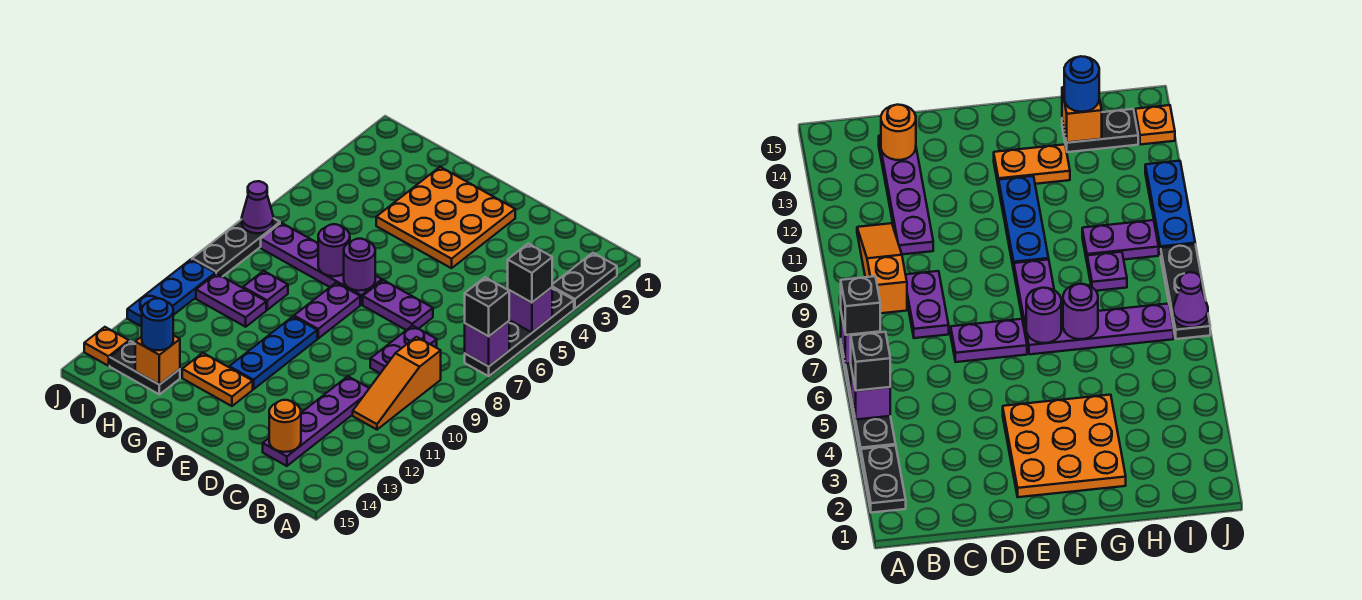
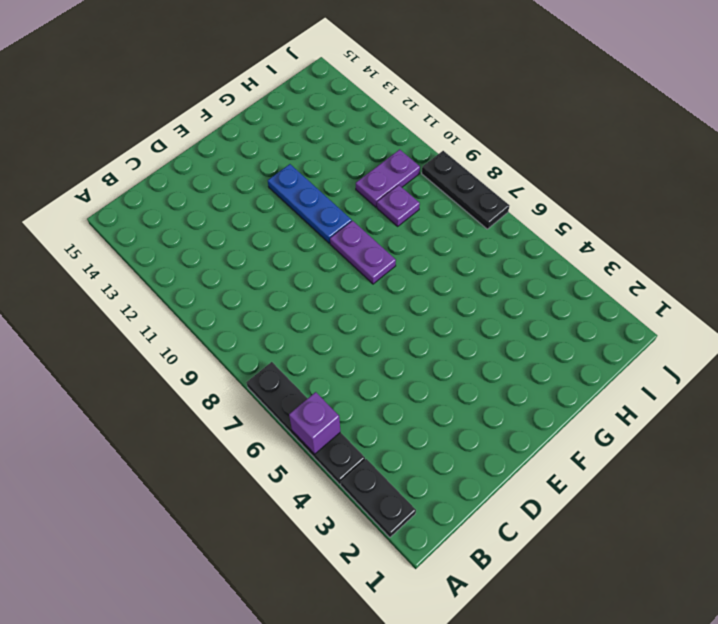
none -> orange slope B9:B11 level 1 top 9
none -> purple plate C8:C9 level 1
none -> purple plate C11:C14 level 1

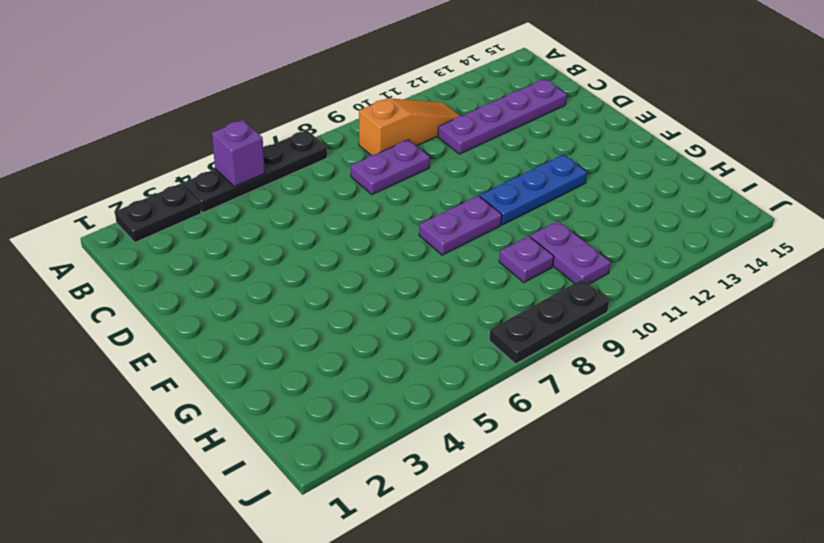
none -> purple plate D7:E7 level 1
none -> orange plate E2:G4 level 1
none -> purple plate F7:I7 level 1

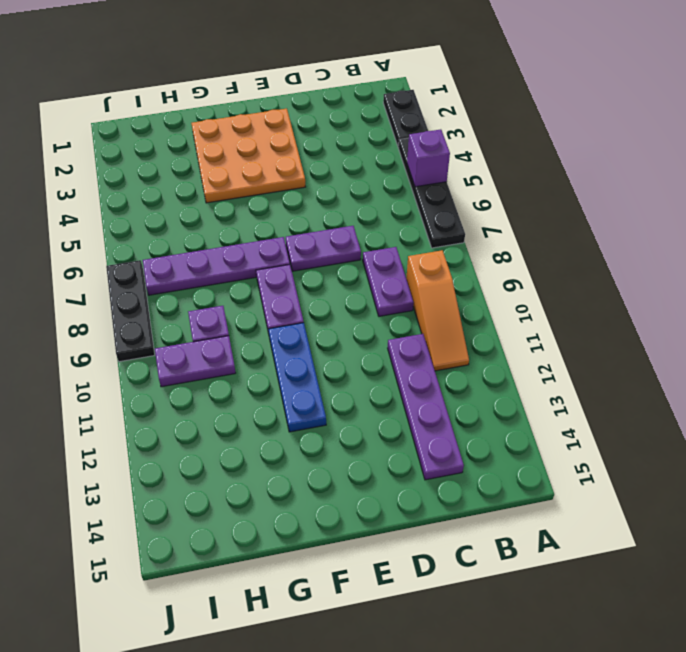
none -> orange plate F13:G13 level 1
none -> black plate H14:I14 level 1
none -> blue plate J10:J12 level 1

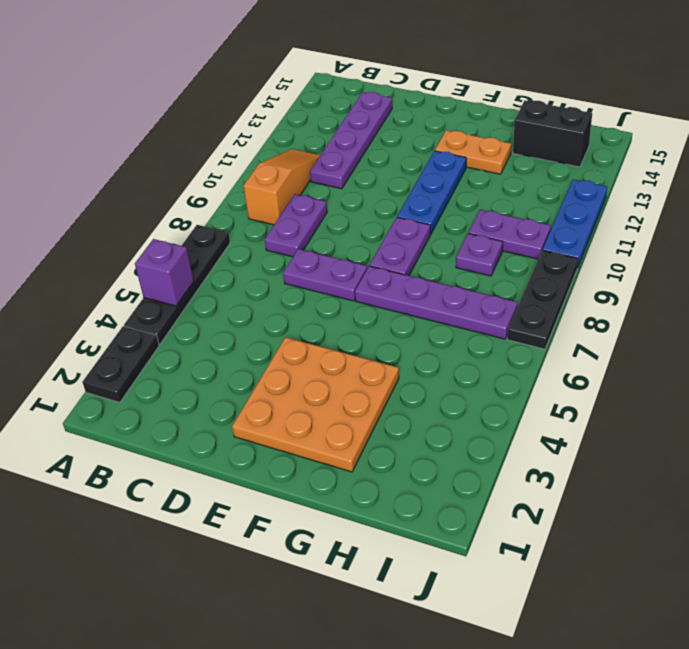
black brick H14:I14 level 1 -> black plate H14:I14 level 1
none -> orange plate J14 level 1
none -> purple brick A7 level 2
none -> orange round brick C14 level 2

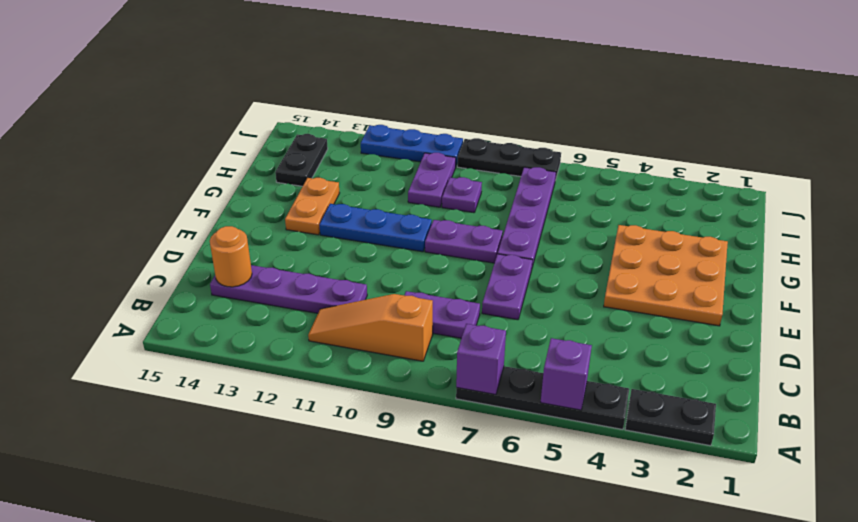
none -> orange plate J14 level 1
none -> purple round brick F7 level 2
none -> purple round brick G7 level 2

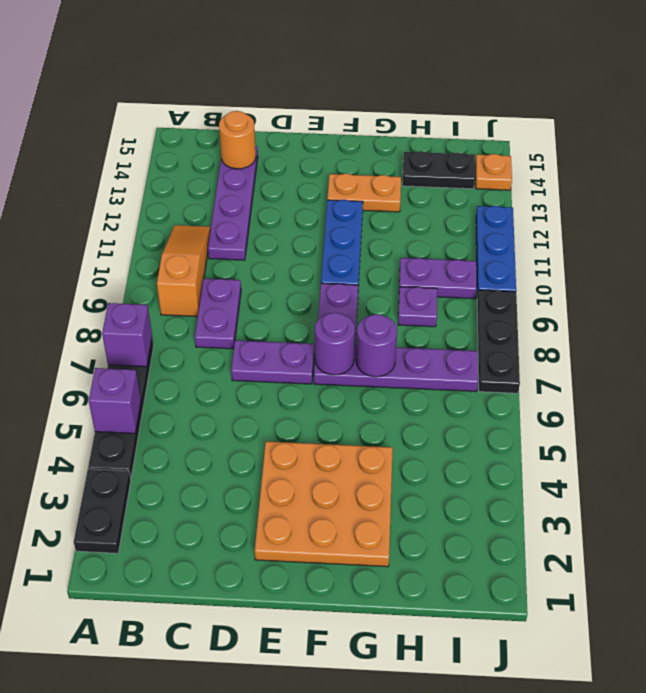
none -> orange brick H14 level 2
none -> purple cone J7 level 2
none -> black brick A5 level 3

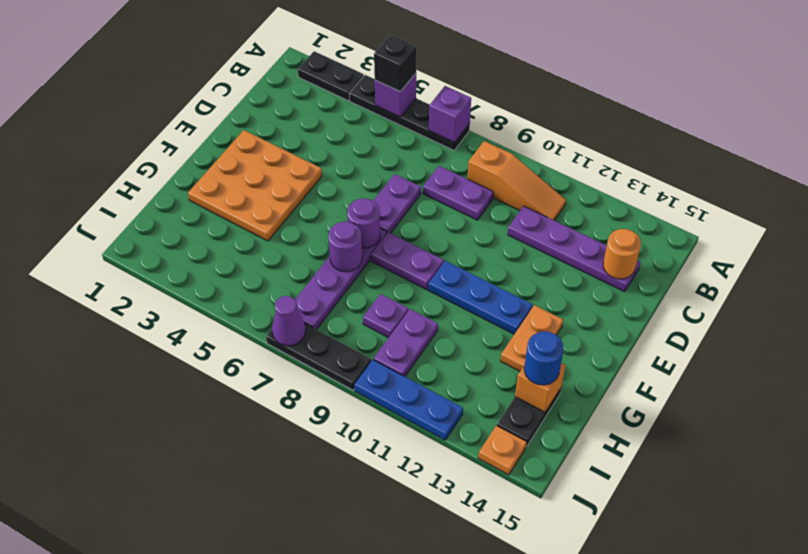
none -> black brick A7 level 3

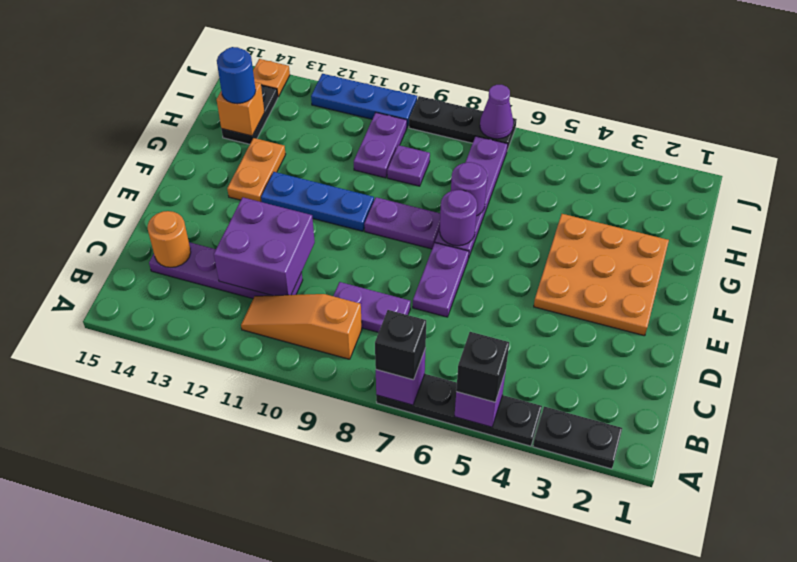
purple brick C11:D12 level 2 -> none

